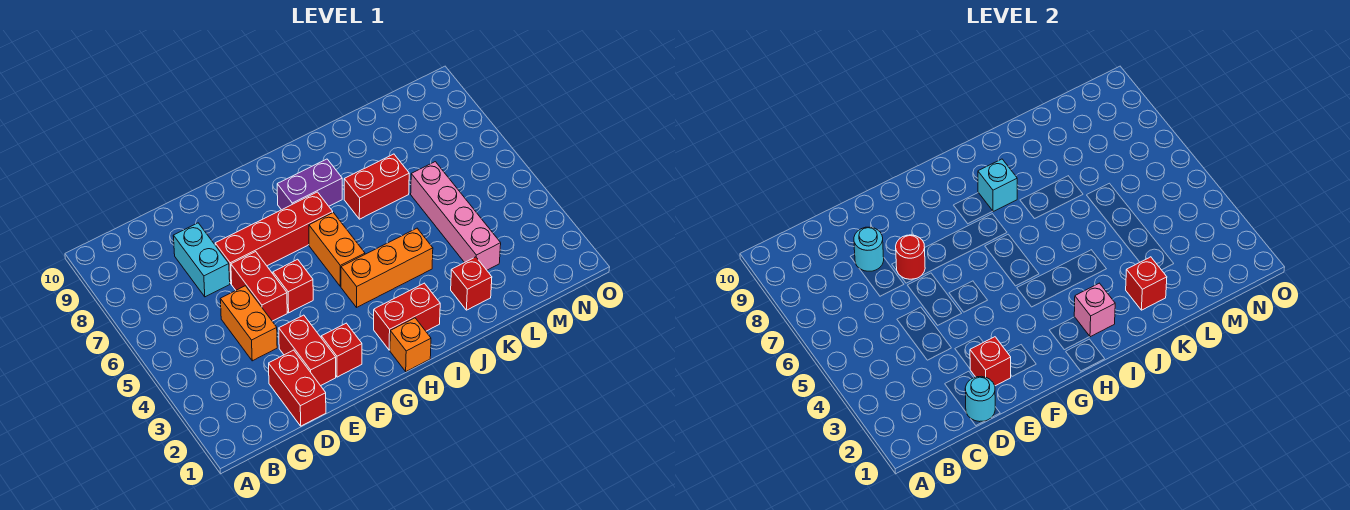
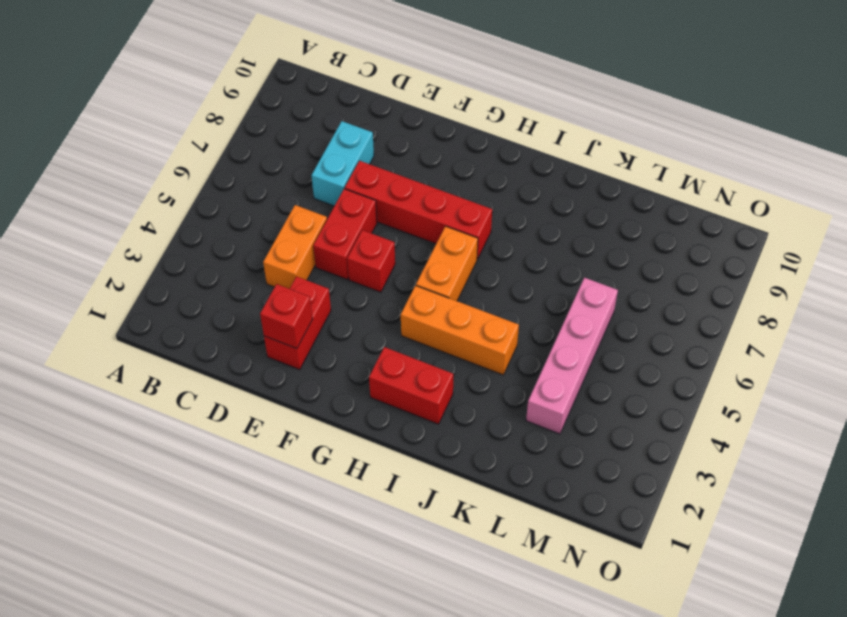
none -> red brick D1:D2 level 1
none -> red brick F2 level 1
none -> orange brick H1 level 1

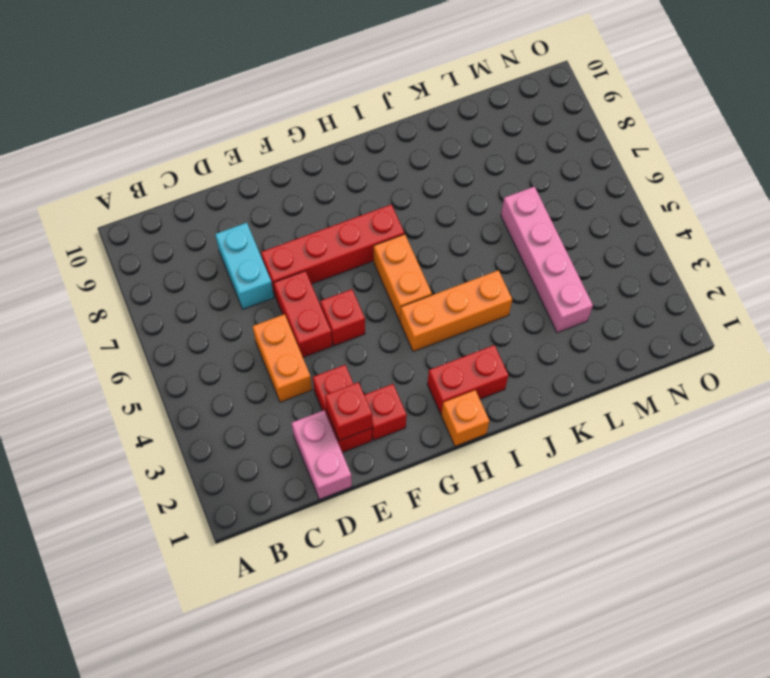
pink brick D1:D2 level 1 -> red brick D1:D2 level 1
none -> purple brick H8:I8 level 1
none -> red brick J7:K7 level 1
none -> red brick K2 level 1

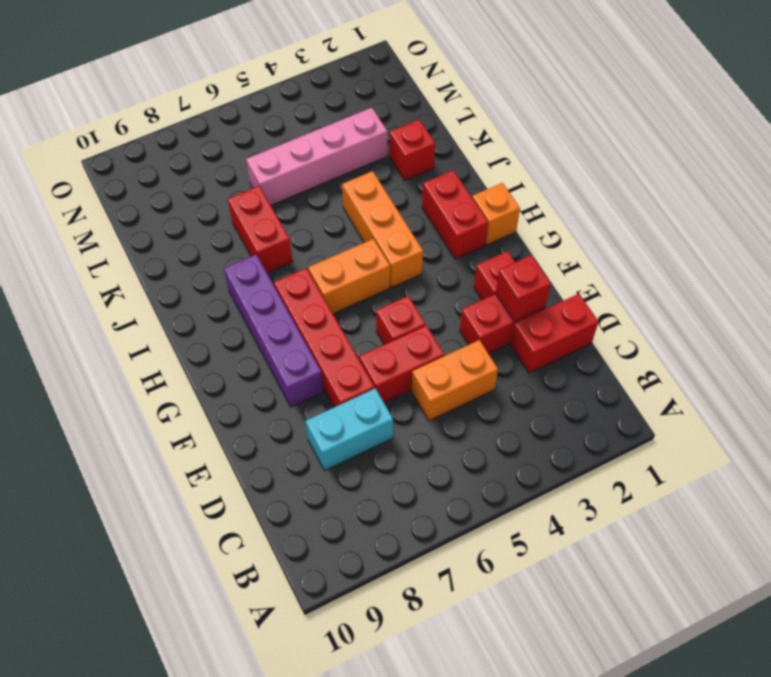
purple brick F8:I8 level 1 -> purple brick H8:I8 level 1
none -> cyan round brick D1 level 2
none -> cyan round brick D8 level 2
none -> red round brick E7 level 2

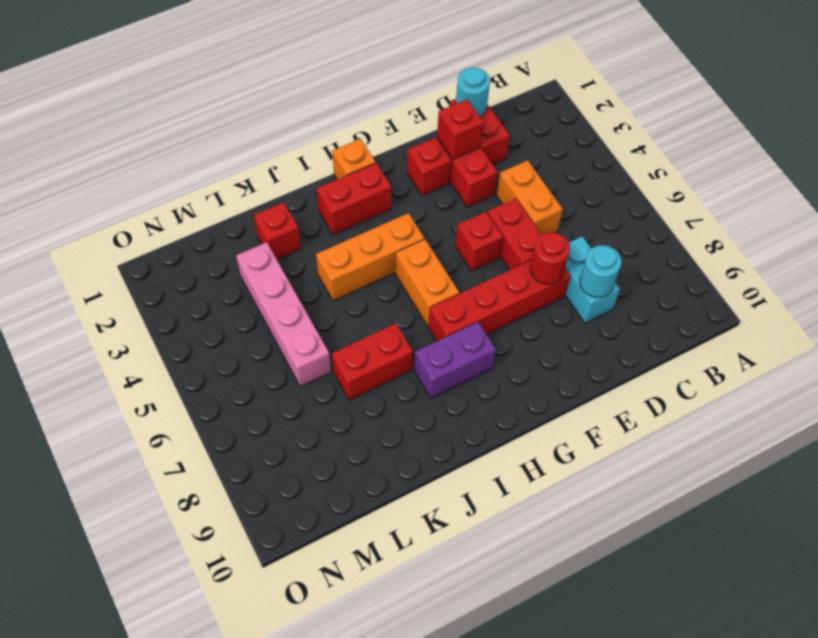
none -> pink brick I2 level 2
none -> cyan brick I8 level 2
none -> red brick K2 level 2

